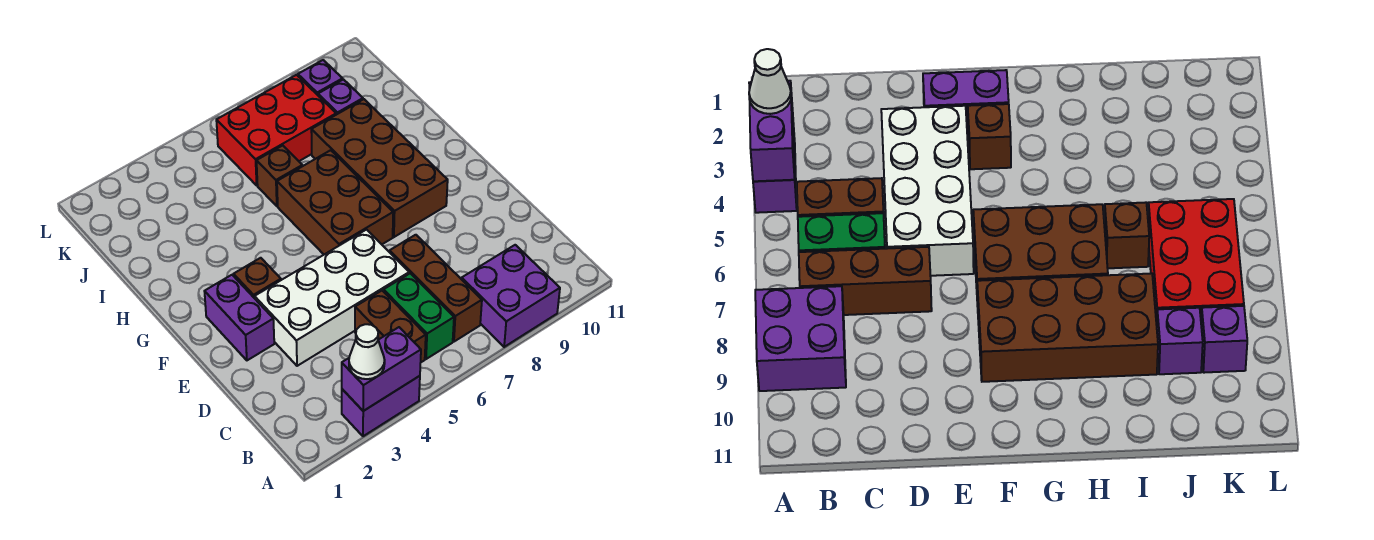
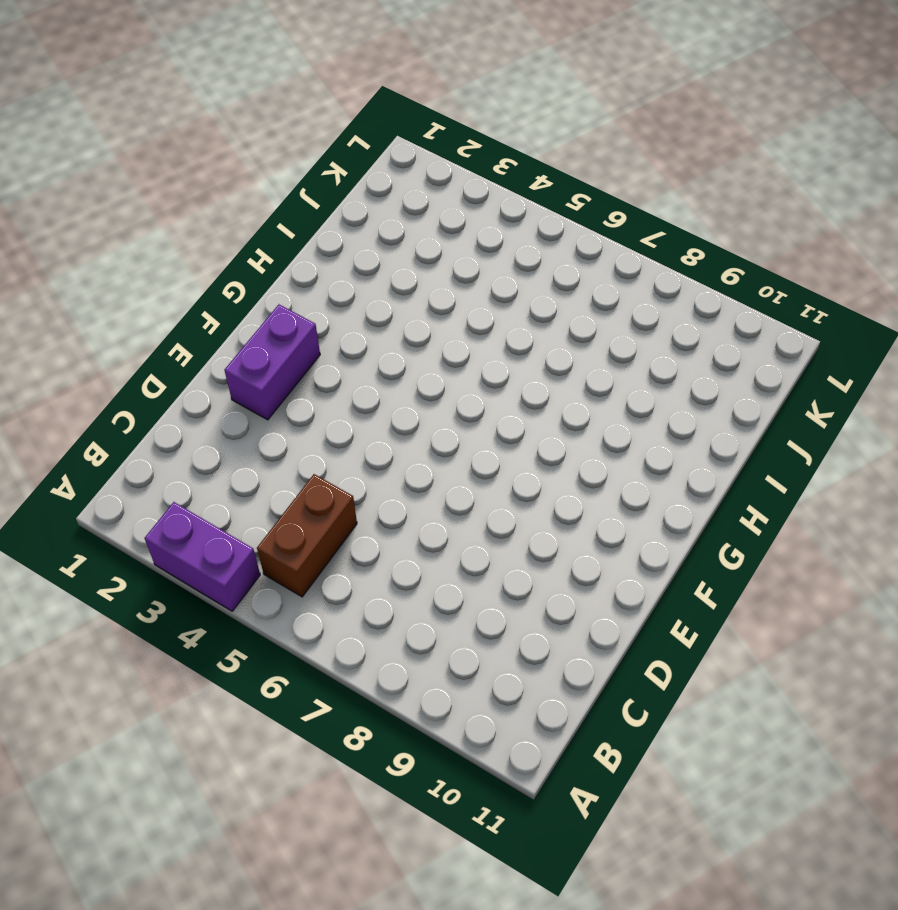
none -> purple brick A8:B9 level 1
none -> green brick B6:C6 level 1
none -> brown brick B7:D7 level 1

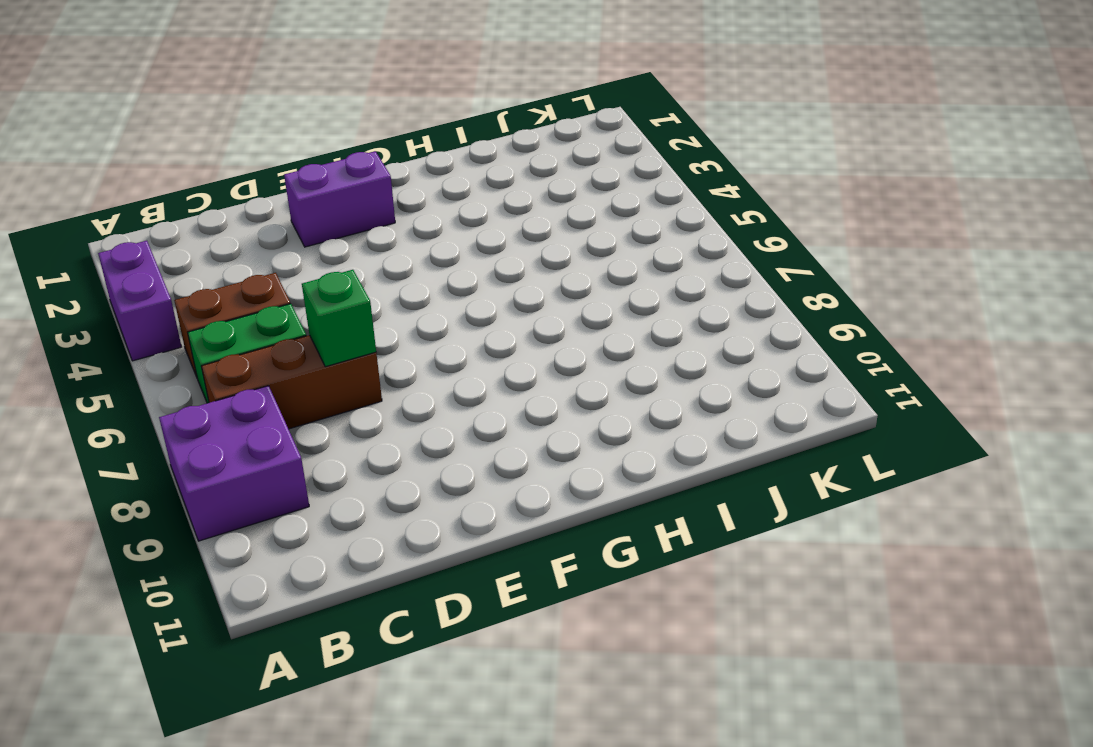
green brick D7 level 2 -> none
none -> white brick D3:E6 level 1
none -> brown brick F3 level 1
none -> brown brick F6:H7 level 1

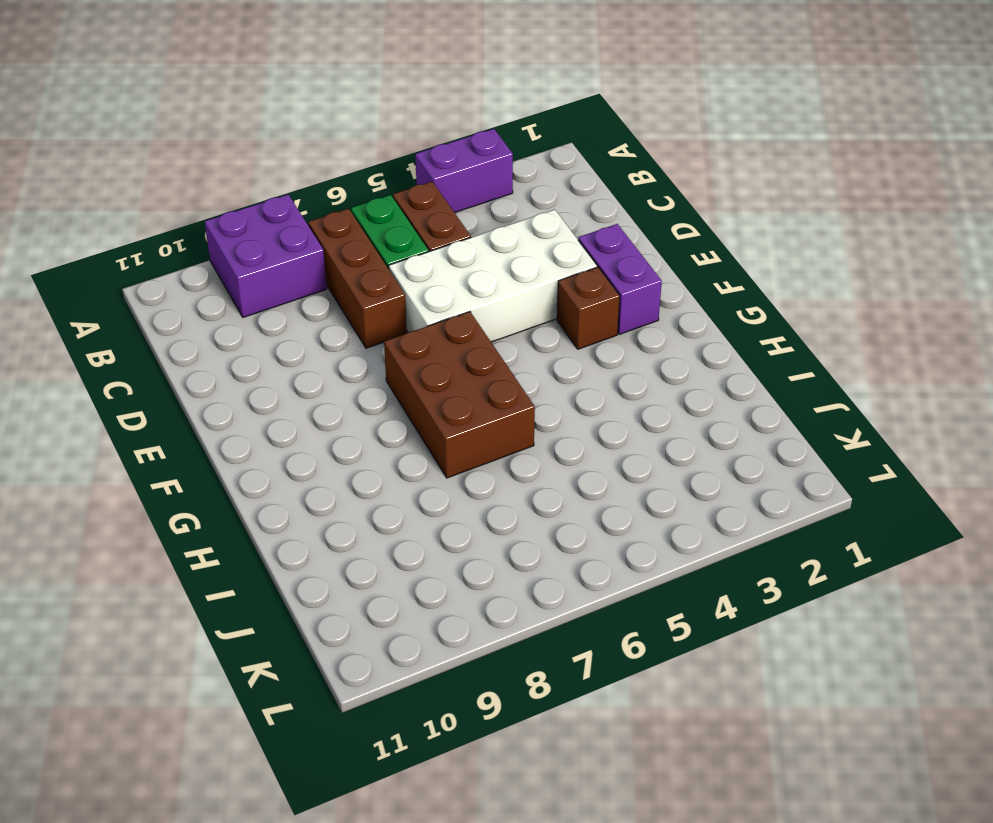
none -> brown brick F8:I9 level 1
none -> brown brick I6 level 1
none -> red brick J6:K8 level 1

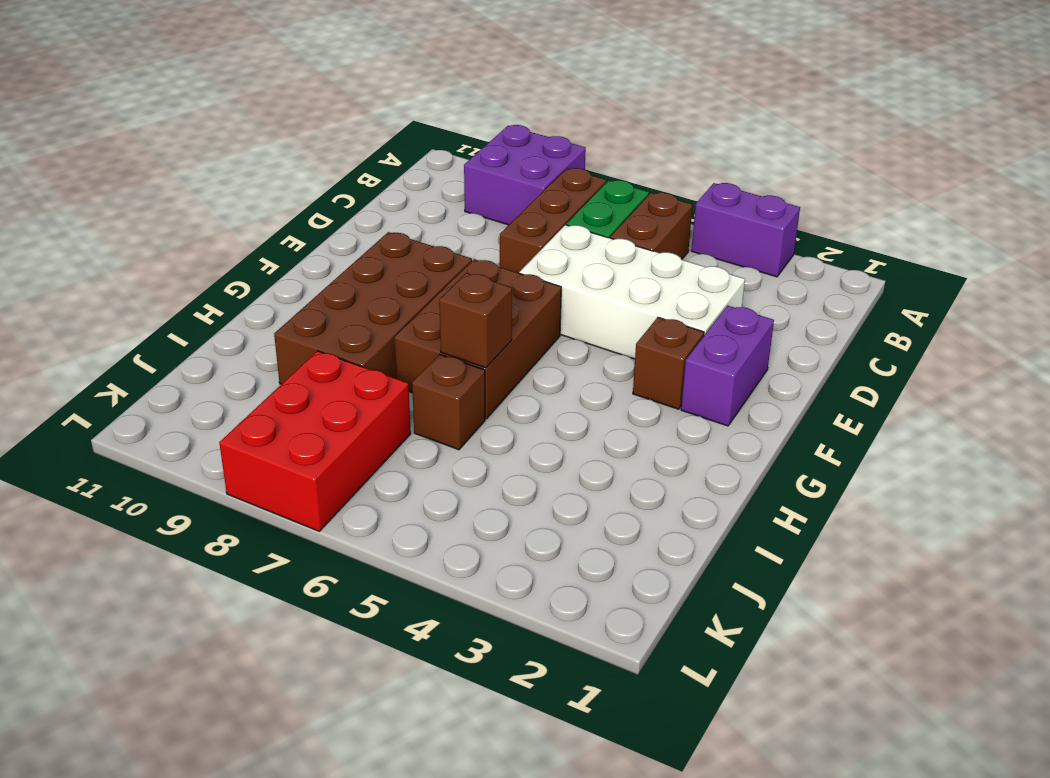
brown brick H6 level 2 -> none
red brick J7:L8 level 1 -> red brick J6:K8 level 1
none -> purple brick J9 level 1
none -> purple brick K9 level 1
none -> purple brick A3:A4 level 2

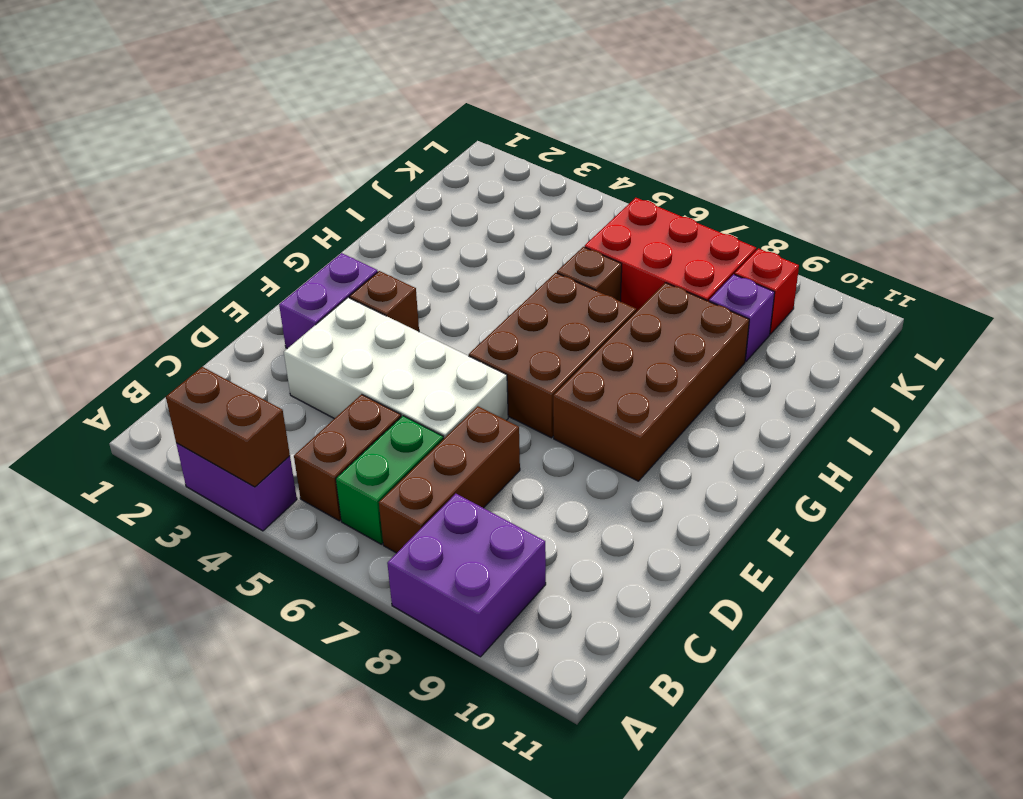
brown brick A3:A4 level 2 -> purple brick A3:A4 level 2
red brick K9 level 1 -> purple brick K9 level 1
none -> white cone A3 level 3

